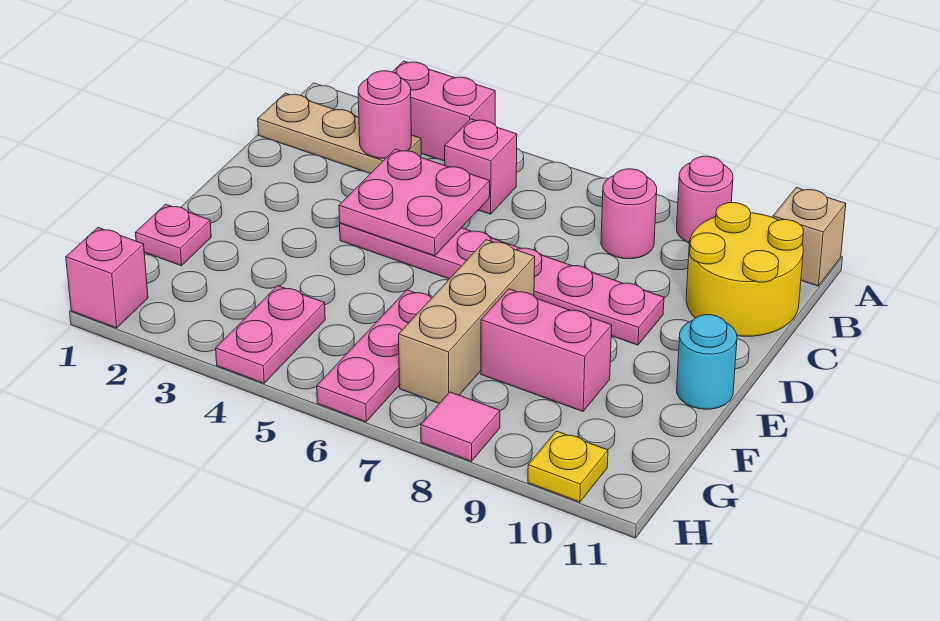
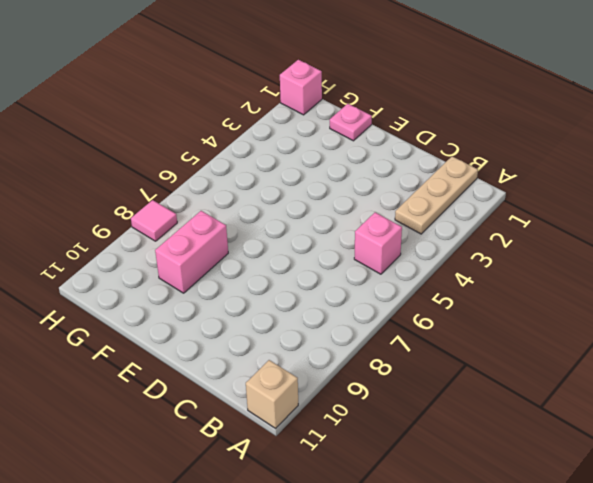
none -> pink brick A3:A4 level 1
none -> pink round brick A9 level 1
none -> pink round brick B8 level 1

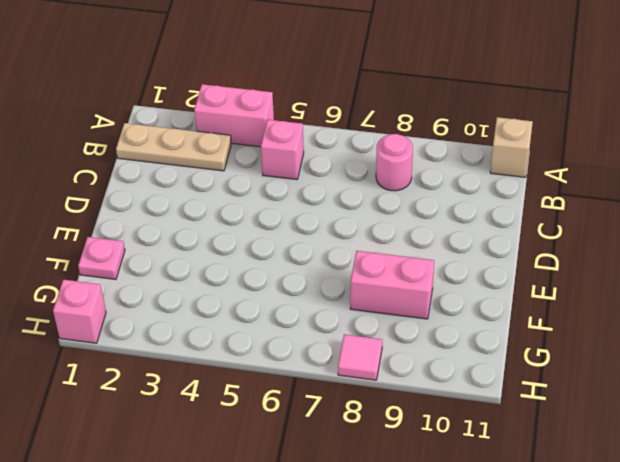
none -> pink round brick A9 level 1
none -> yellow round brick B10:C11 level 1
none -> pink plate D4:D9 level 1

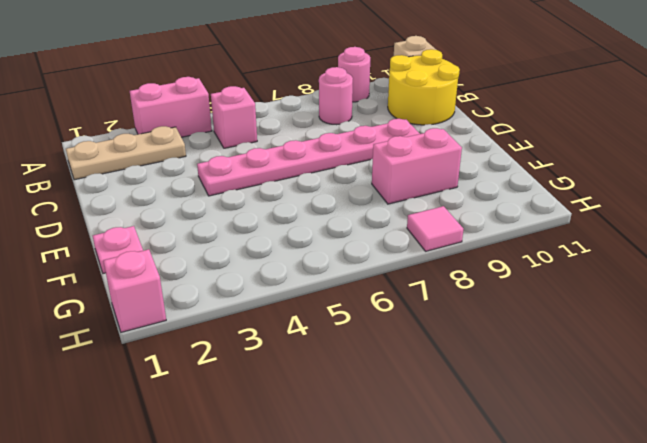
none -> tan brick E7:G7 level 1
none -> cyan round brick E11 level 1
none -> pink plate F6:H6 level 1

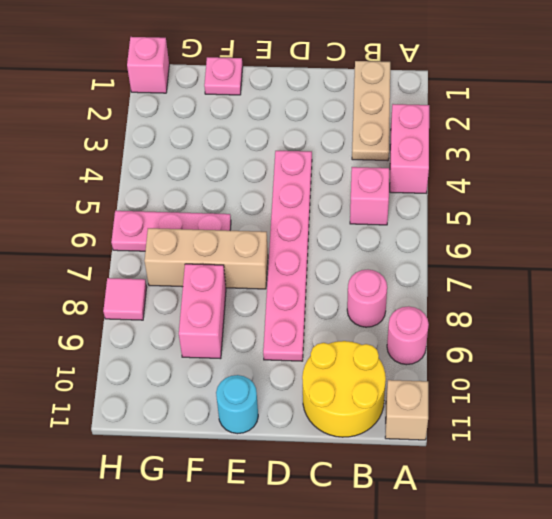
none -> pink plate G4:H4 level 1
none -> yellow plate H10 level 1
none -> pink round brick B3 level 2

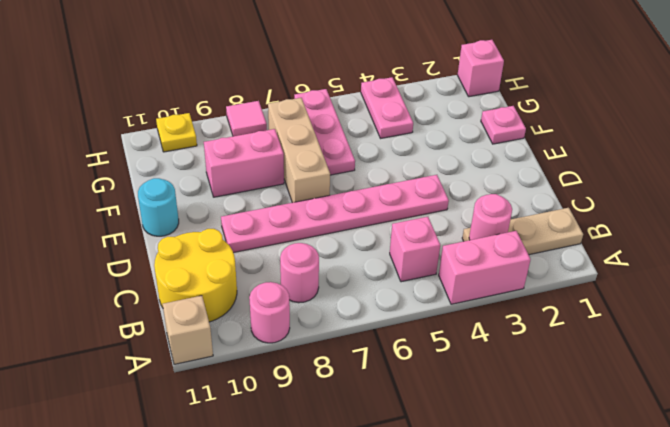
none -> pink plate C4:D5 level 2

